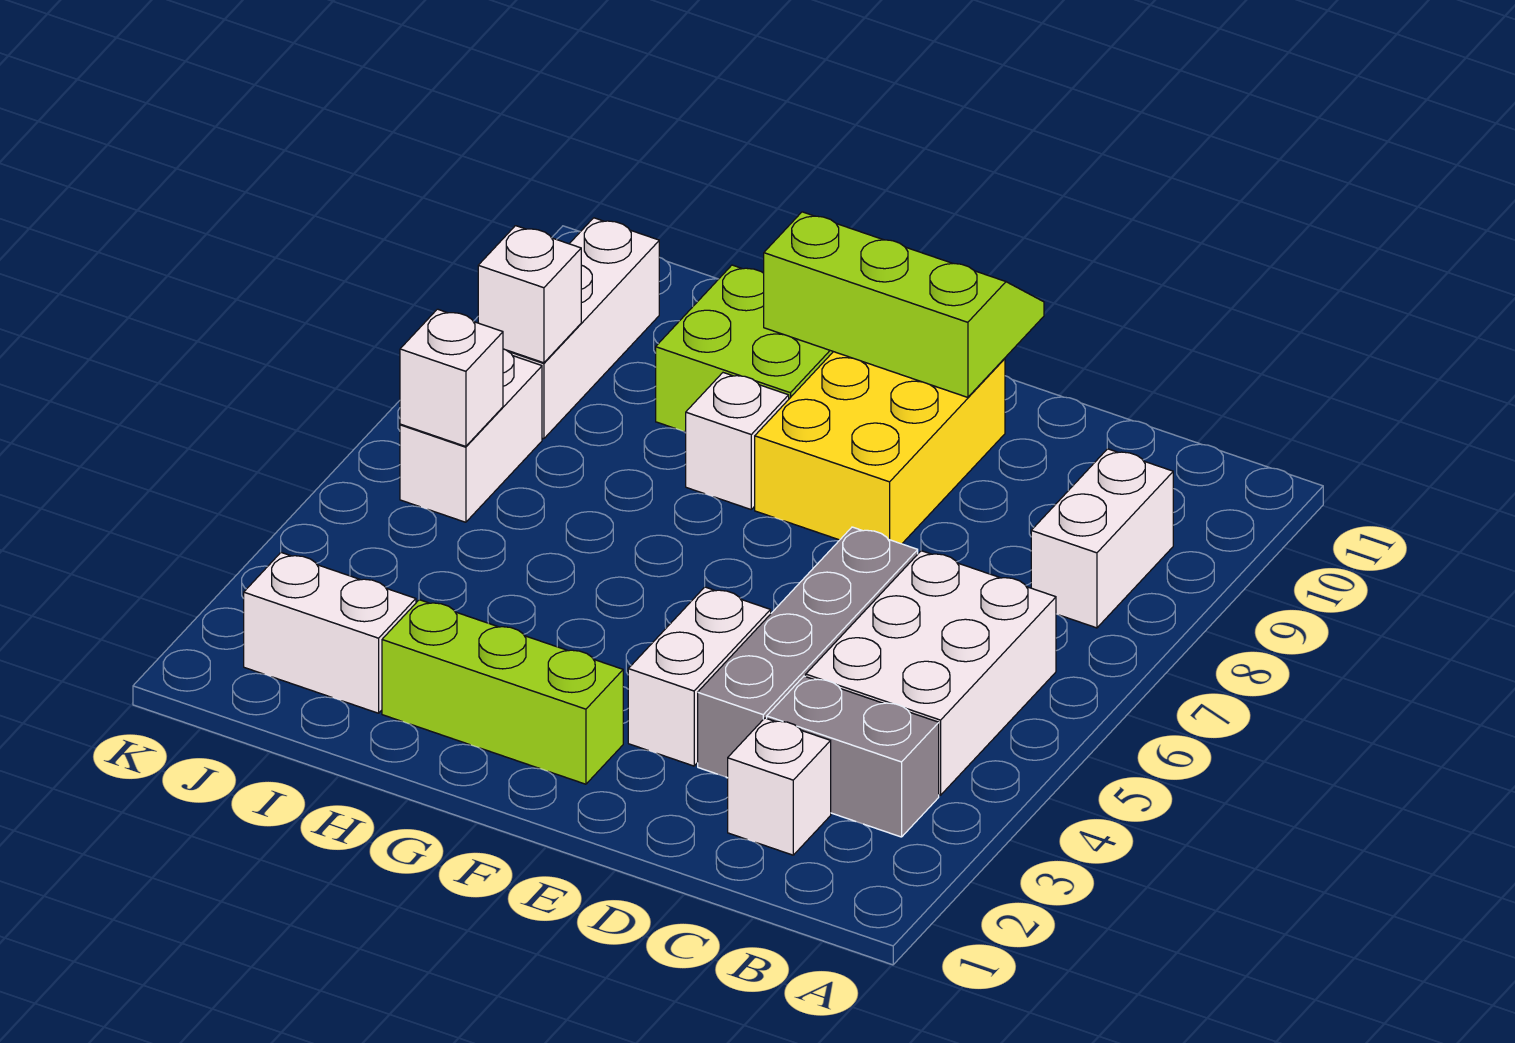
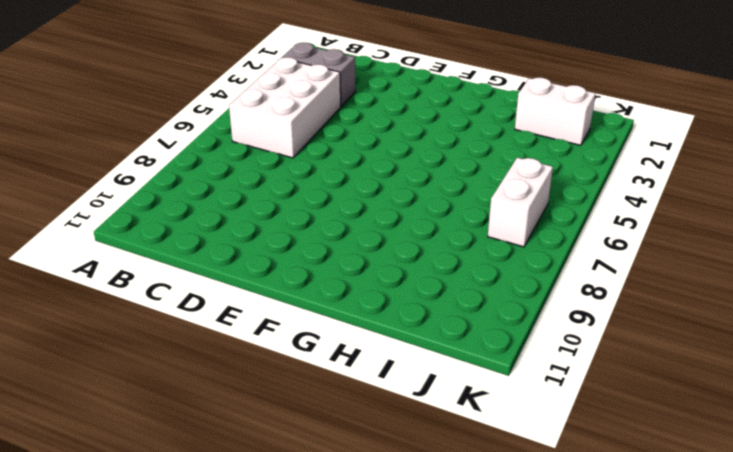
none -> white brick B8:B9 level 1
none -> white brick C2 level 1
none -> grey brick D3:D6 level 1

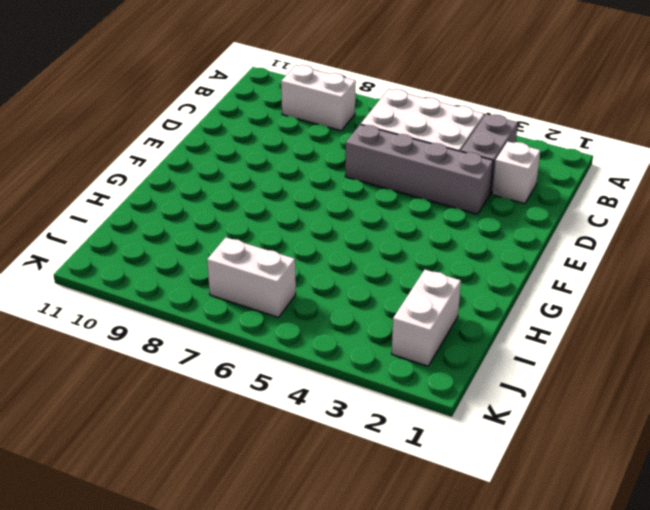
none -> white brick E3:E4 level 1
none -> yellow brick E8:F10 level 1
none -> lime brick F2:H2 level 1

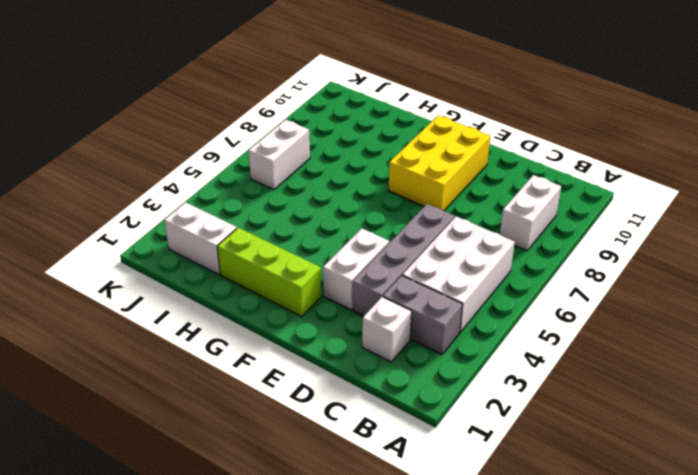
none -> white brick G8 level 1
none -> lime brick G9:H10 level 1
none -> white brick J8:J10 level 1

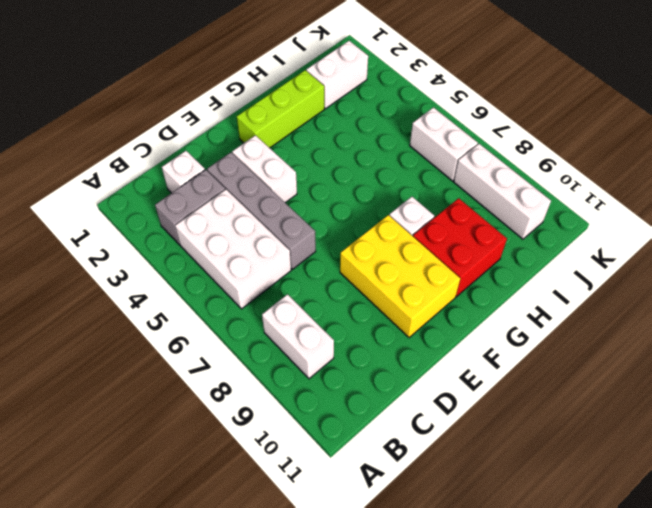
red brick G9:H10 level 1 -> lime brick G9:H10 level 1
none -> lime slope E10:G11 level 2 top 10
none -> white brick J6 level 2
none -> white brick J8 level 2

